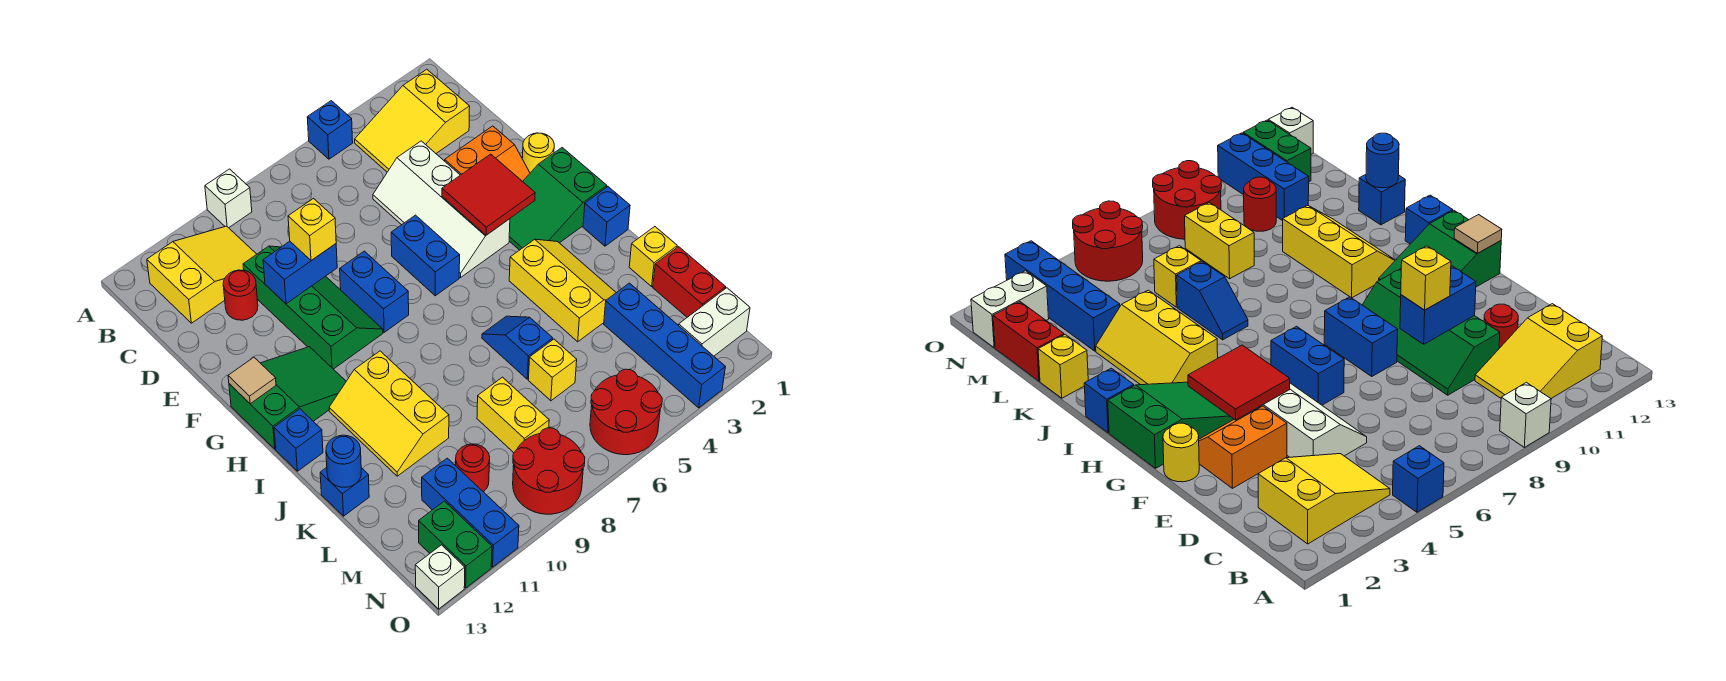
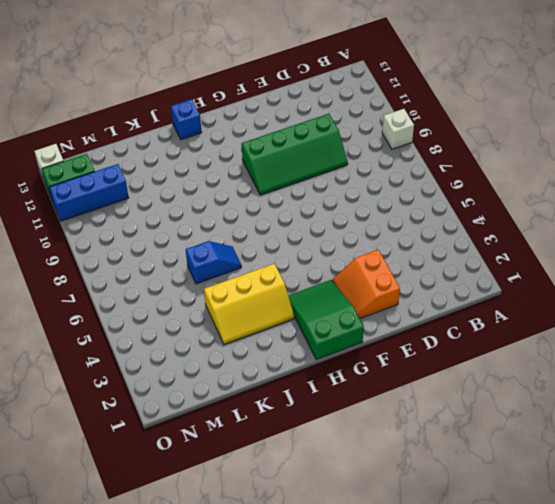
none -> blue brick A5 level 1
none -> yellow slope B2:C4 level 1 top 2
none -> yellow slope B10:C12 level 1 top 12
none -> white slope D4:G5 level 1 top 4

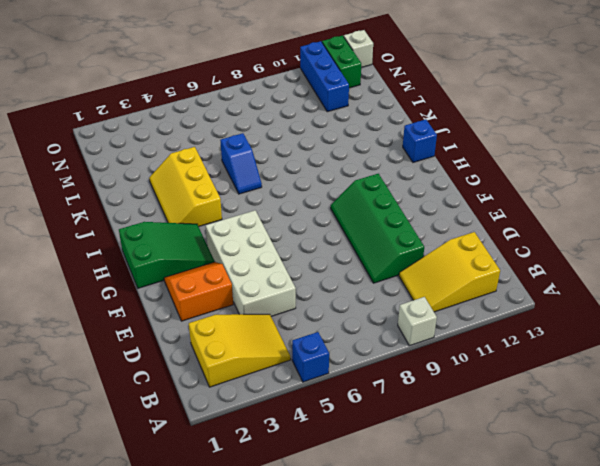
white brick D4:G5 level 1 -> white slope D4:G5 level 1 top 4
none -> red round brick D11 level 1
none -> yellow round brick F1 level 1
none -> blue brick F6:G6 level 1
none -> blue brick F8:G8 level 1

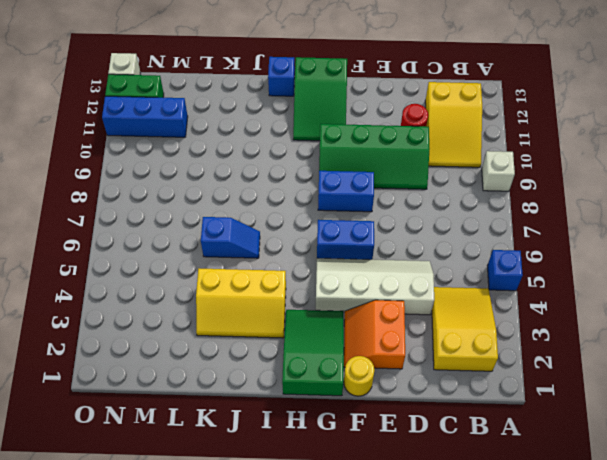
none -> blue brick I1 level 1
none -> yellow slope I10:K11 level 1 top 10
none -> yellow brick K1 level 1
none -> blue brick K13 level 1

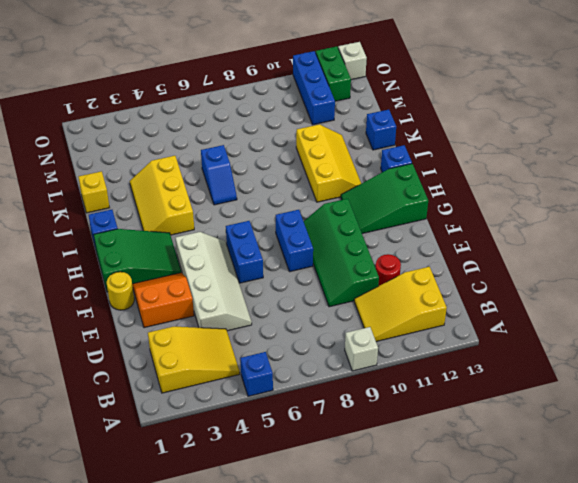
none -> red brick L1:M1 level 1
none -> blue brick L3:O3 level 1
none -> yellow brick L6 level 1
none -> yellow brick L8:M8 level 1

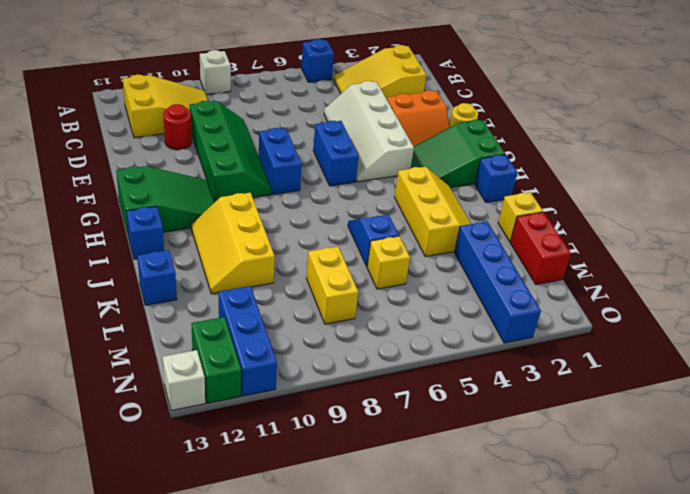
none -> red round brick M10 level 1
none -> white brick N1:N2 level 1
none -> red round brick N5:O6 level 1
none -> red round brick N8:O9 level 1

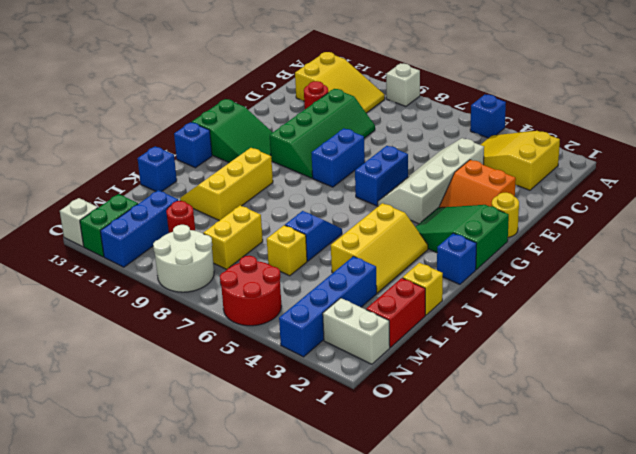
white round brick N8:O9 level 1 -> red round brick N8:O9 level 1
none -> blue brick E9:E10 level 2
none -> red tile F3:G4 level 2
none -> tan tile G13 level 2
none -> blue round brick K13 level 2

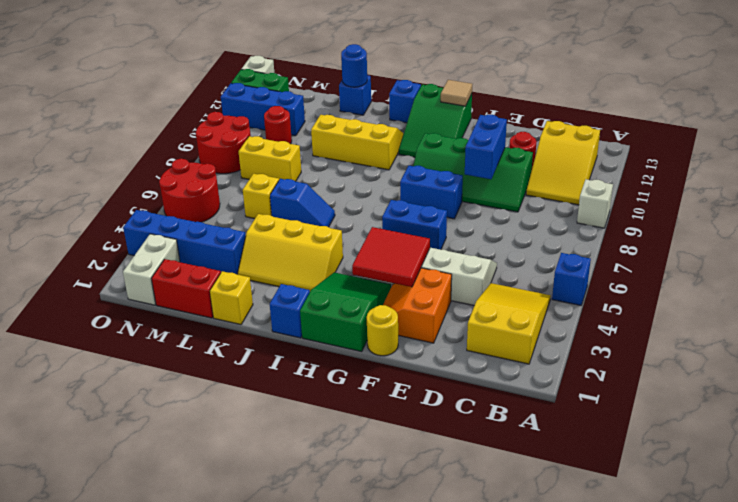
none -> yellow brick E9 level 3

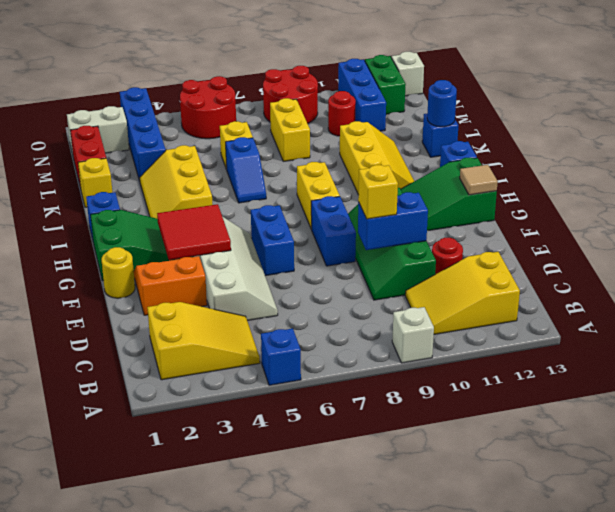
yellow brick H8:I8 level 1 -> none

